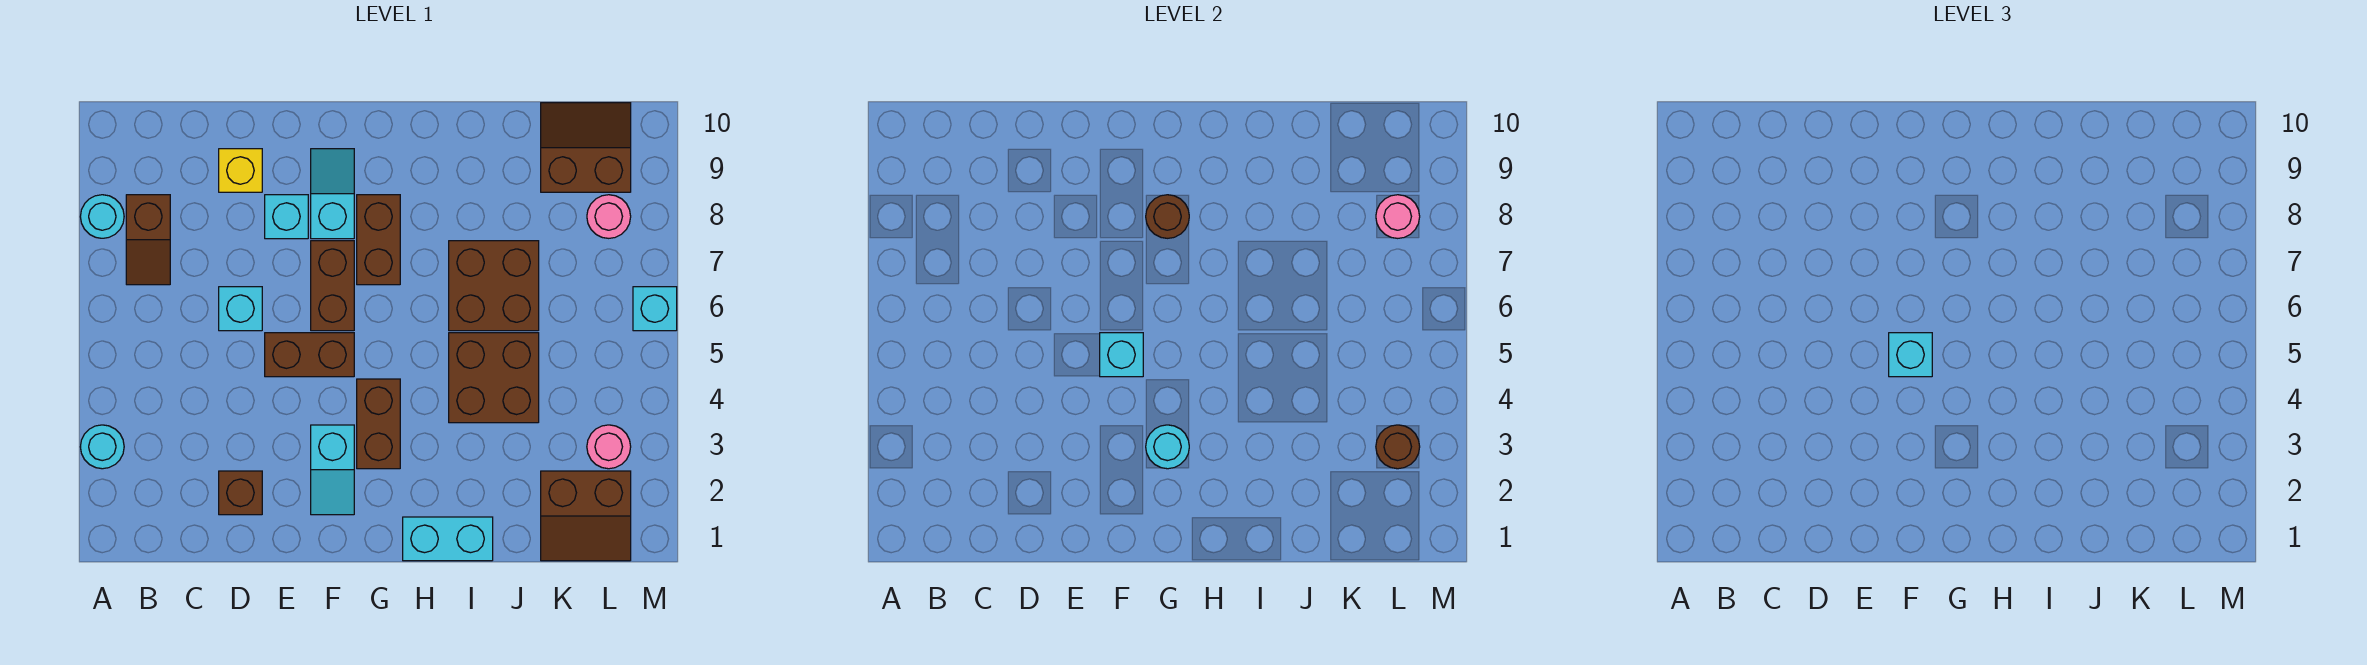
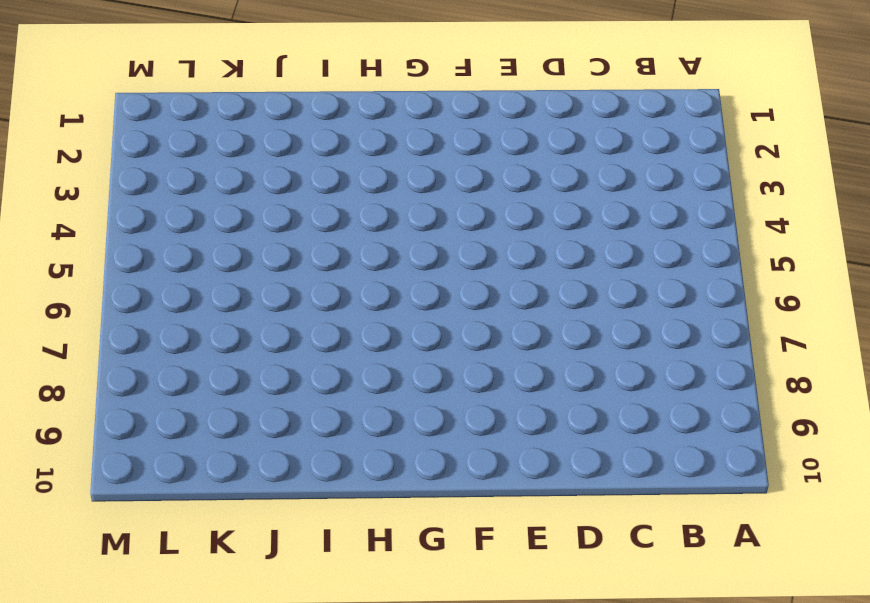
none -> cyan round brick A3 level 1
none -> cyan round brick A8 level 1
none -> brown slope B7:B8 level 1 top 8

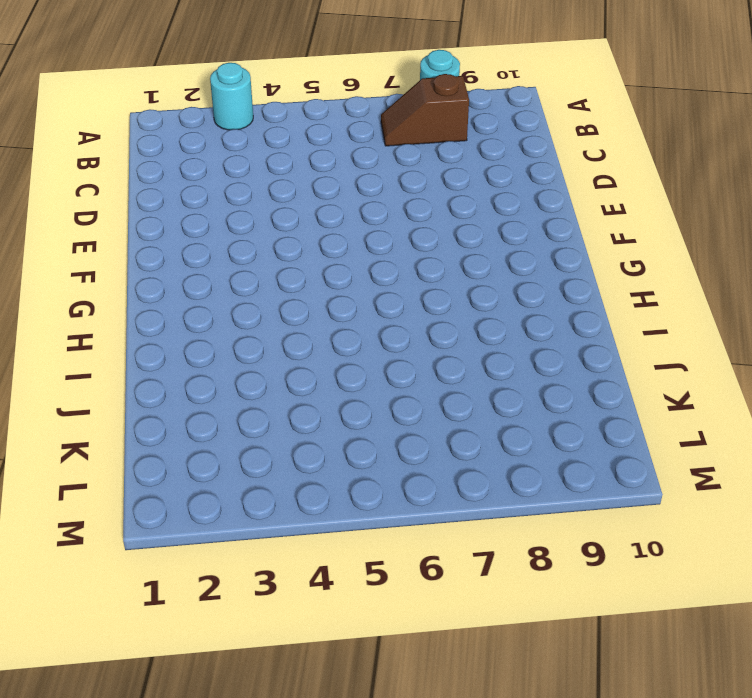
none -> brown brick D2 level 1
none -> cyan brick D6 level 1
none -> yellow brick D9 level 1

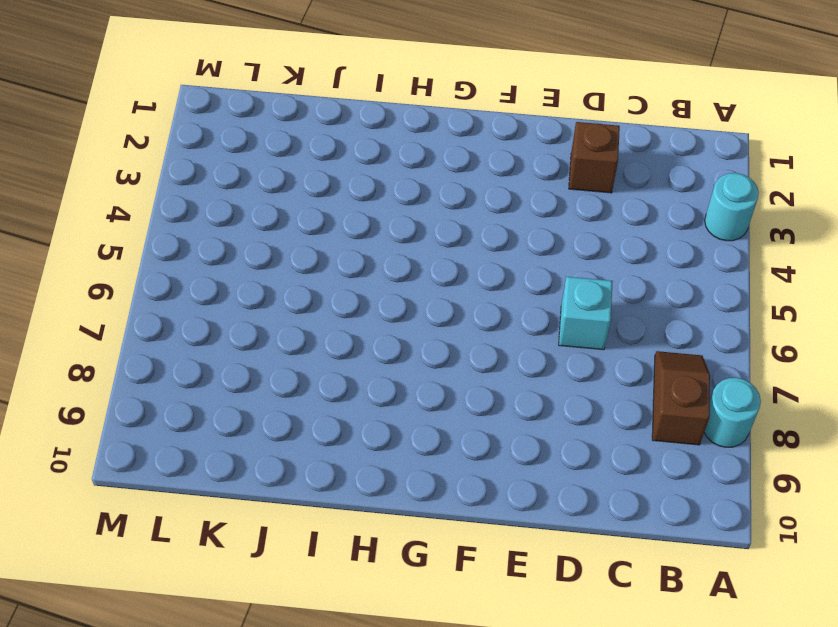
none -> yellow brick D9 level 1
none -> brown brick E5:F5 level 1
none -> cyan brick E8 level 1

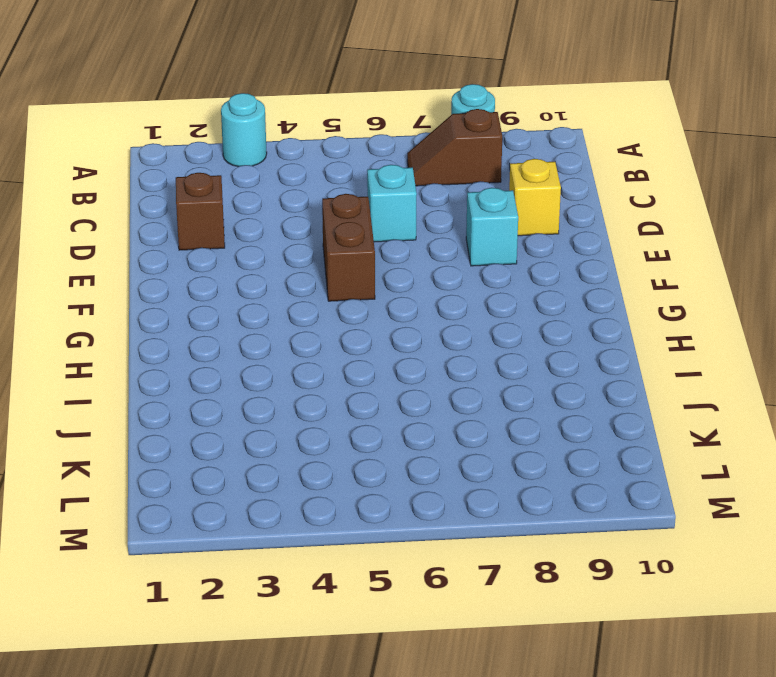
none -> cyan slope F2:F3 level 1 top 3
none -> brown brick F6:F7 level 1
none -> cyan slope F8:F9 level 1 top 8

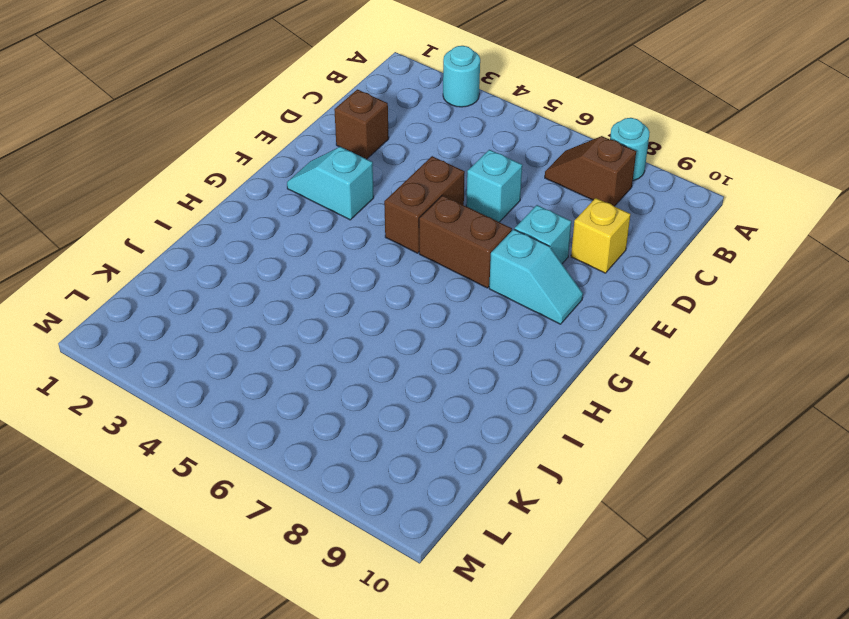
none -> brown brick G3:G4 level 1
none -> brown brick G7:G8 level 1
none -> cyan brick H1:I1 level 1

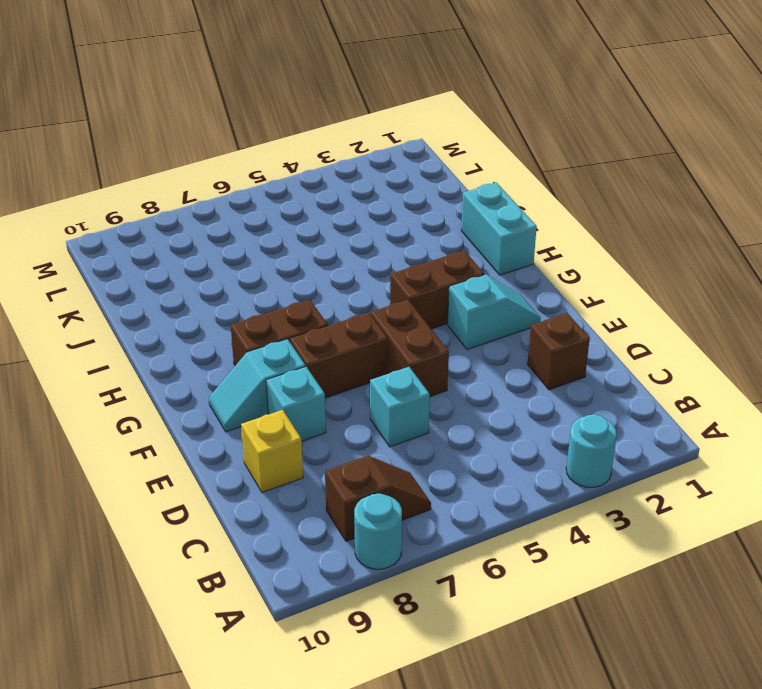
none -> brown brick I4:J5 level 1
none -> brown brick I6:J7 level 1
none -> brown slope K1:L2 level 1 top 2

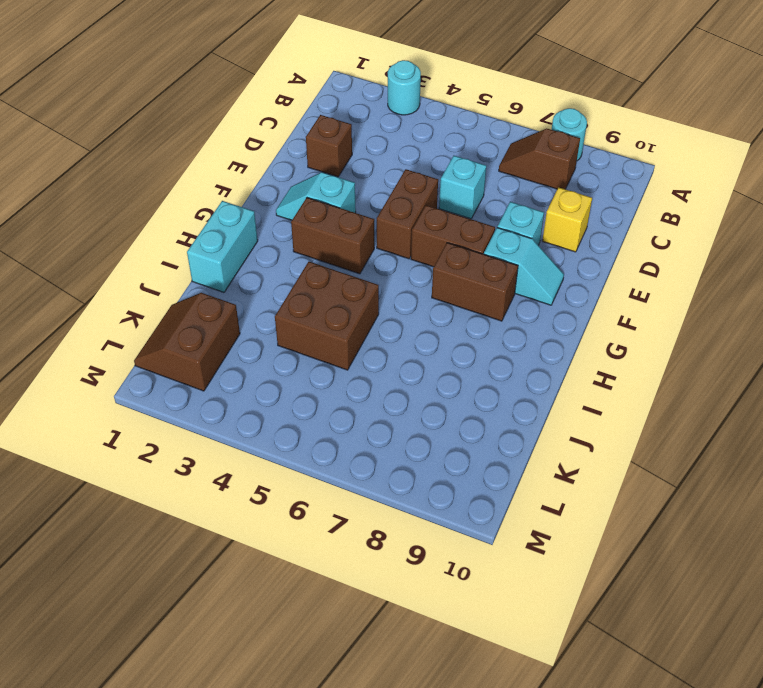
none -> brown brick I6:J7 level 1
none -> brown slope K9:L10 level 1 top 9
none -> pink round brick L3 level 1

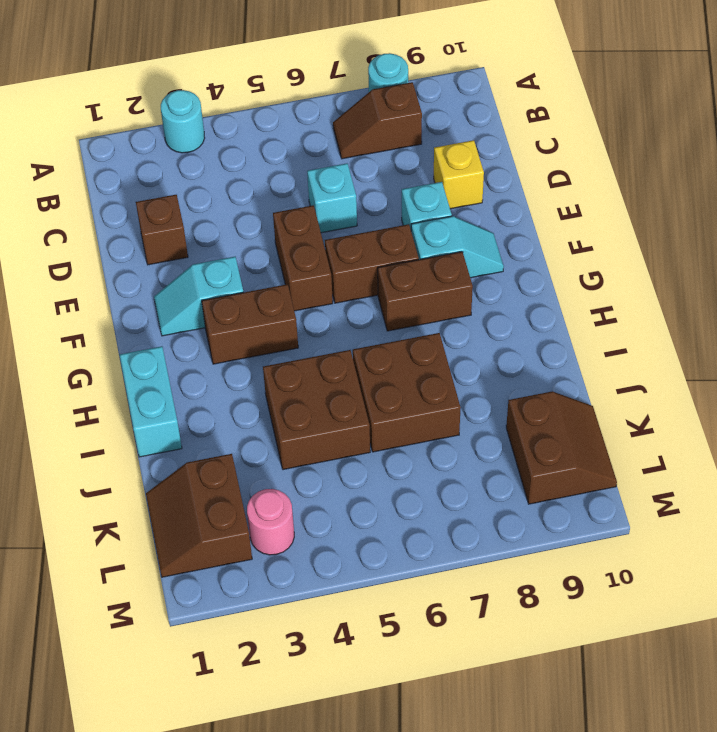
none -> pink round brick L8 level 1
none -> cyan brick M6 level 1
none -> cyan brick F5 level 2

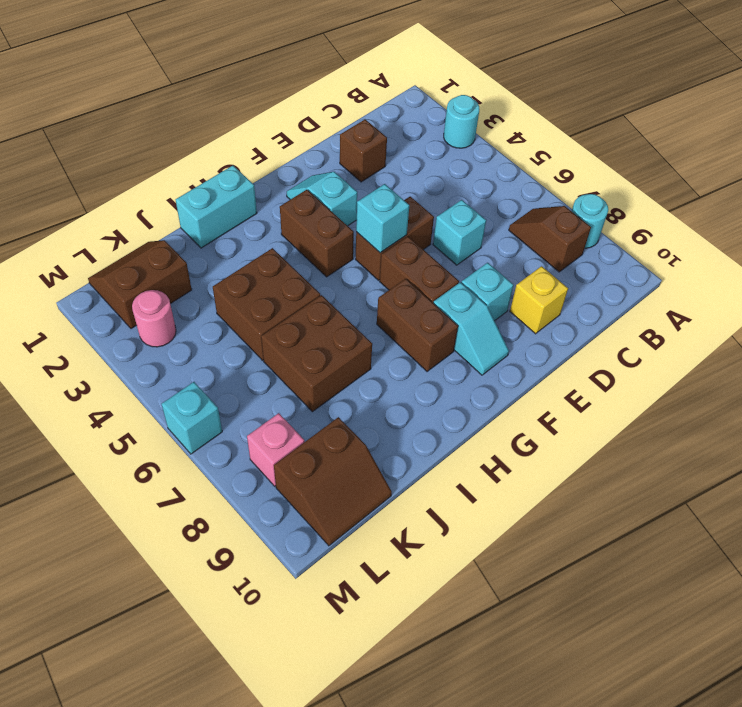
pink brick L8 level 1 -> pink round brick L8 level 1
none -> cyan round brick G3 level 2
none -> brown round brick G8 level 2
none -> brown round brick L3 level 2

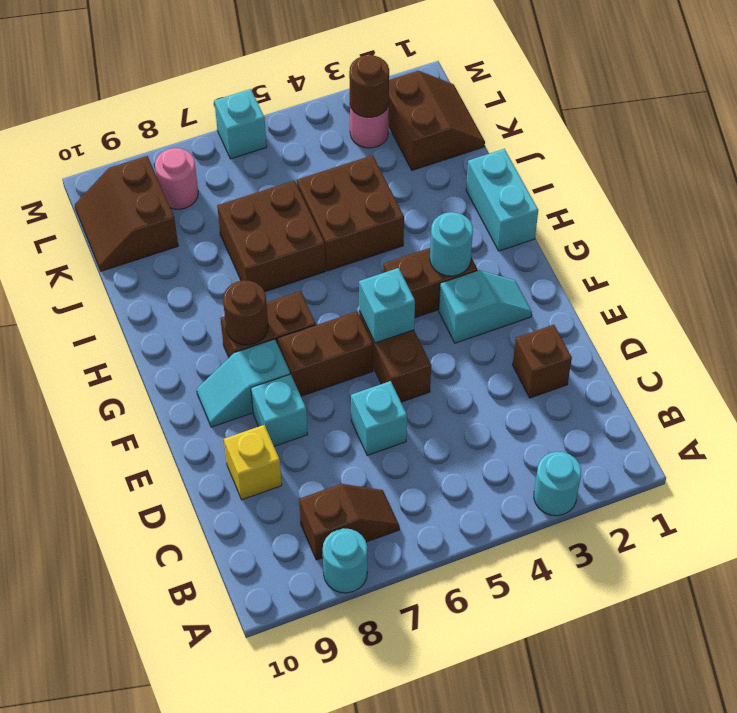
none -> pink round brick L8 level 2
none -> cyan brick F5 level 3

